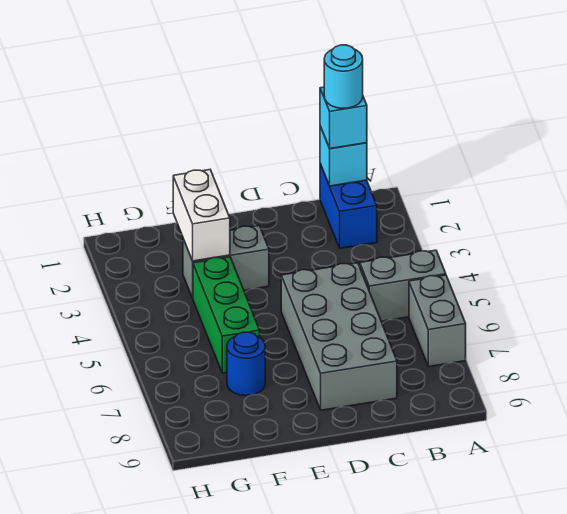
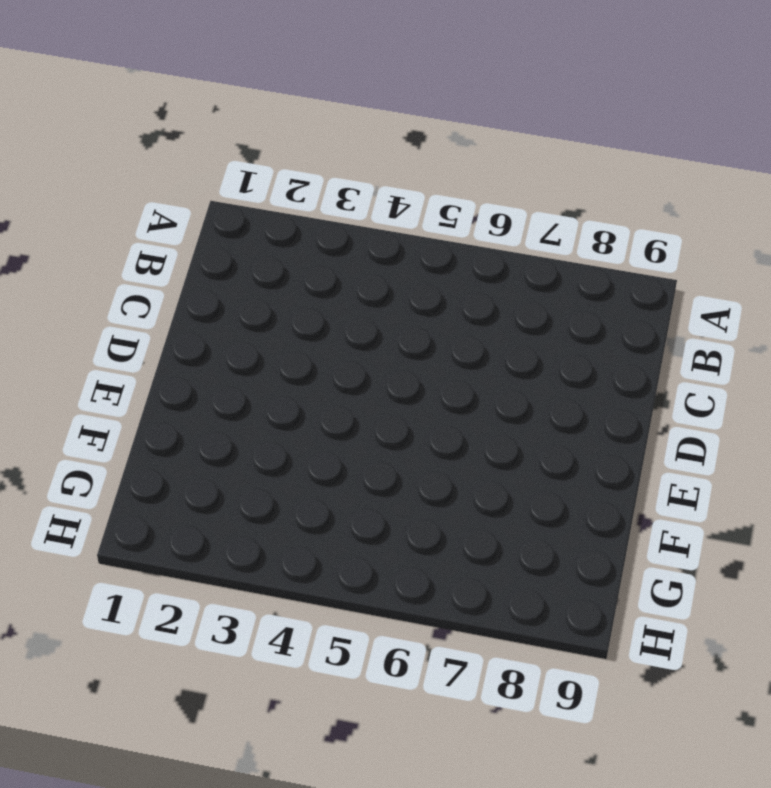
none -> grey brick A5:B5 level 1
none -> grey brick A6:A7 level 1

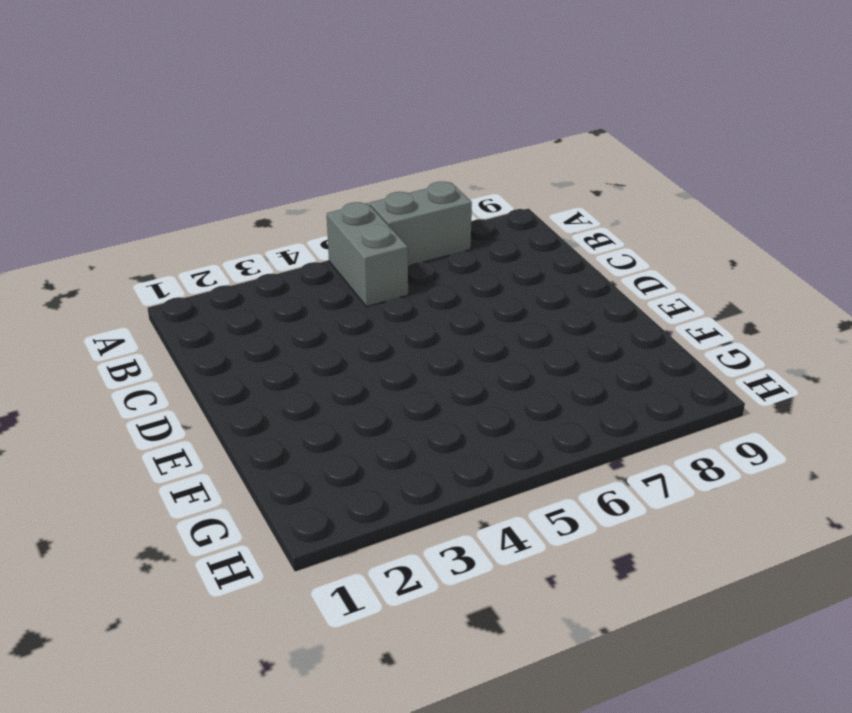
none -> blue brick B1:B2 level 1
none -> grey brick C5:D8 level 1

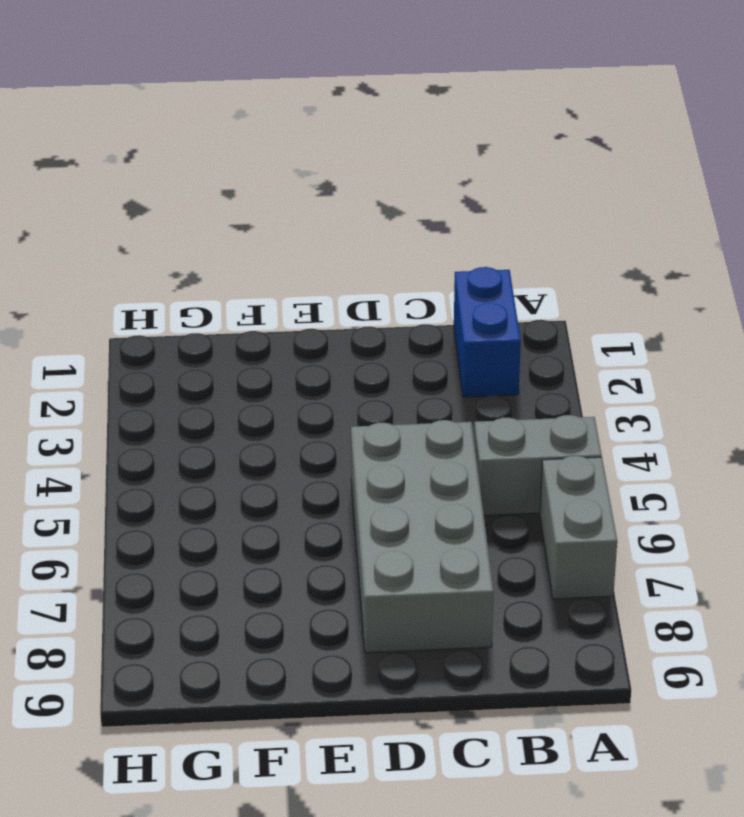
none -> grey brick E3:F3 level 1
none -> green brick F4:F6 level 1

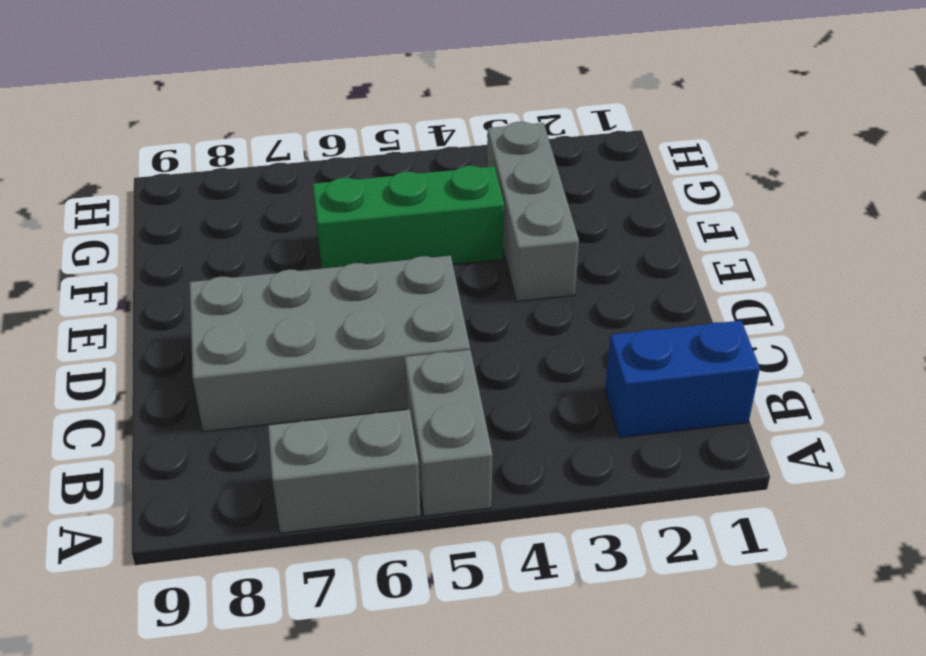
grey brick E3:G3 level 1 -> grey brick E3:F3 level 1
none -> blue round brick F7 level 1
none -> cyan brick B1 level 2

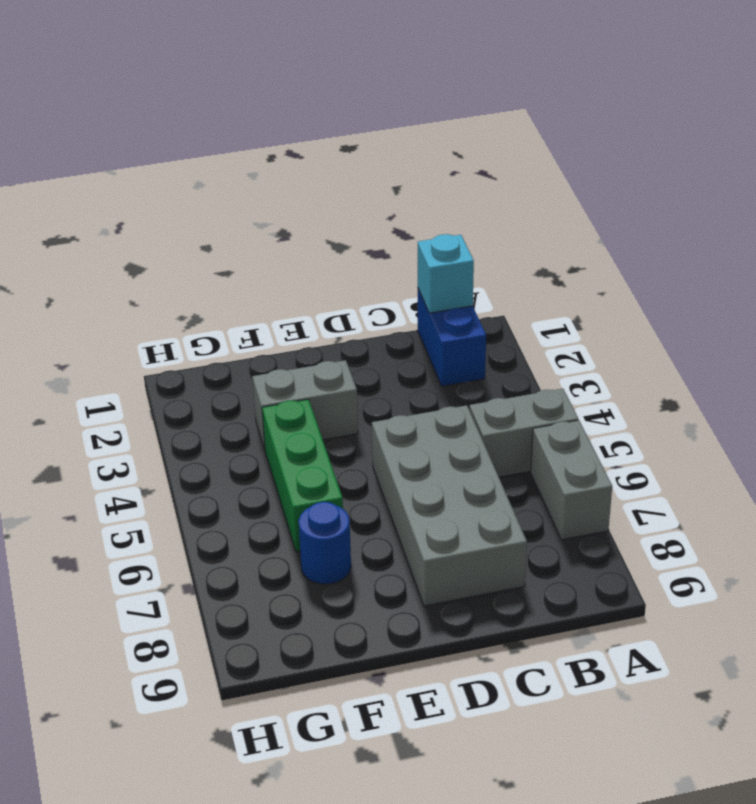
none -> white brick F2:F3 level 2
none -> cyan brick B1 level 3

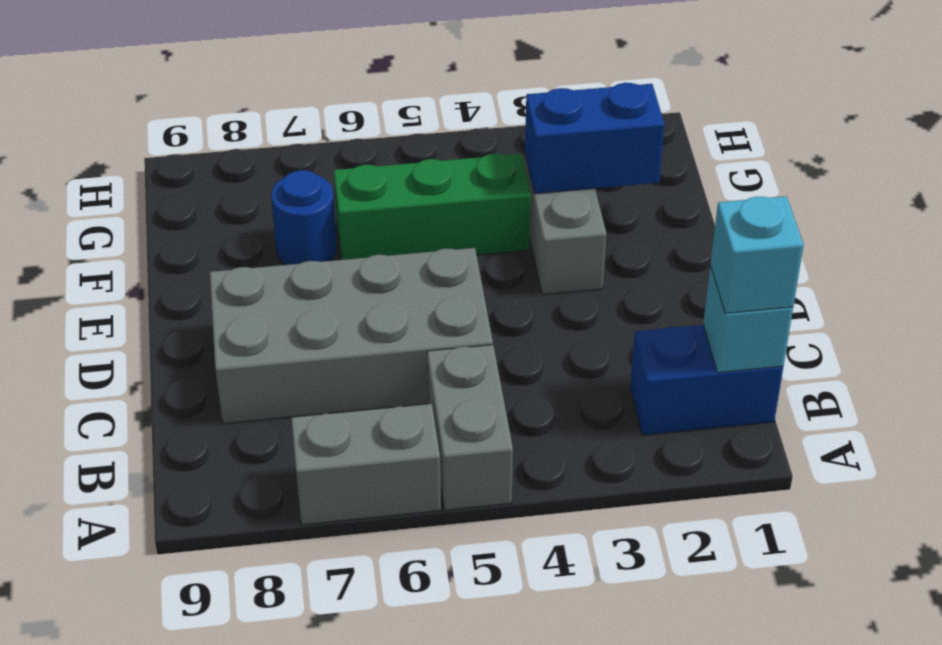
blue brick F2:F3 level 2 -> white brick F2:F3 level 2
none -> cyan round brick B1 level 4

